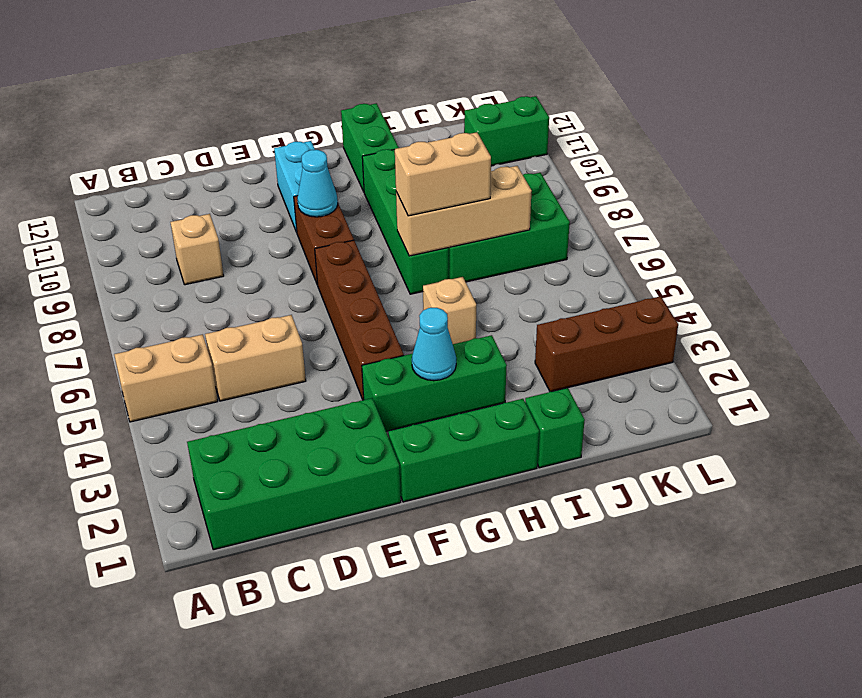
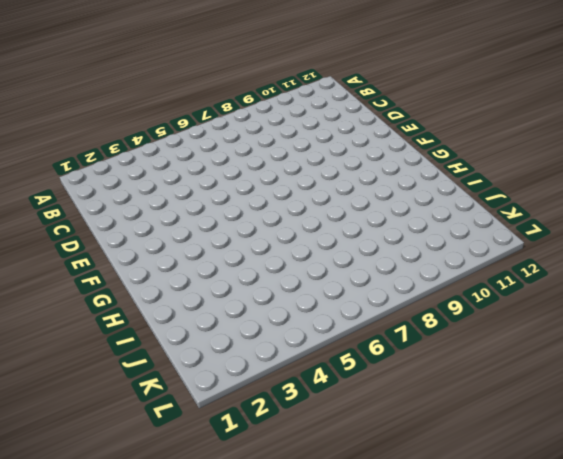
none -> tan brick A5:B5 level 1
none -> green brick B1:E2 level 1
none -> tan brick C5:D5 level 1

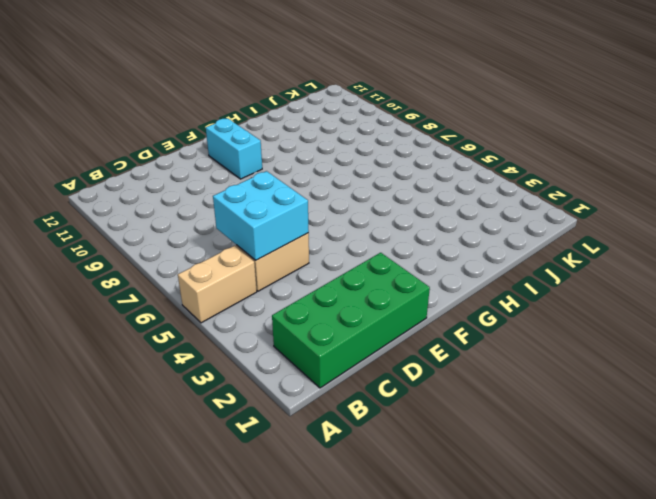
cyan brick C5:D6 level 2 -> none
none -> tan brick C9 level 1
none -> green brick F1:H1 level 1
none -> green brick F3:H3 level 1

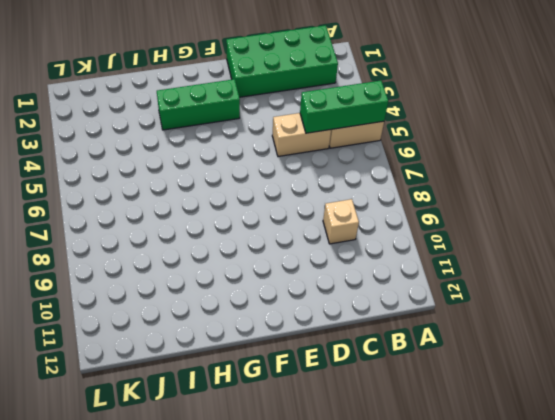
green brick A5:C5 level 2 -> green brick F1:H1 level 1
none -> brown brick F4:F7 level 1
none -> brown brick F8:F9 level 1
none -> cyan brick F10:F11 level 1

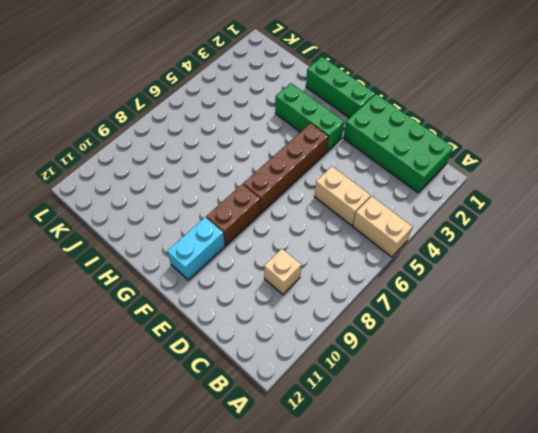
none -> tan brick H5 level 1
none -> green brick H7:H10 level 1
none -> green brick H11:H12 level 1

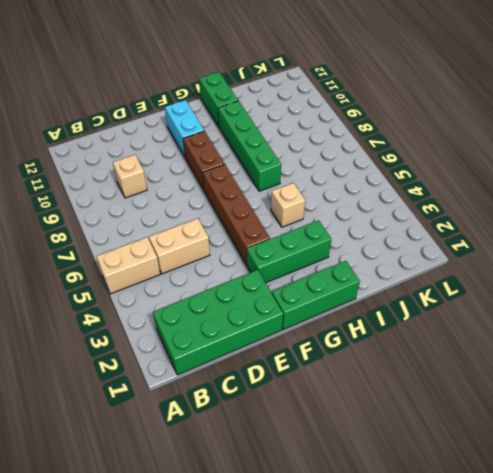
none -> green brick I1 level 1
none -> green brick I7:K8 level 1
none -> brown brick J3:L3 level 1

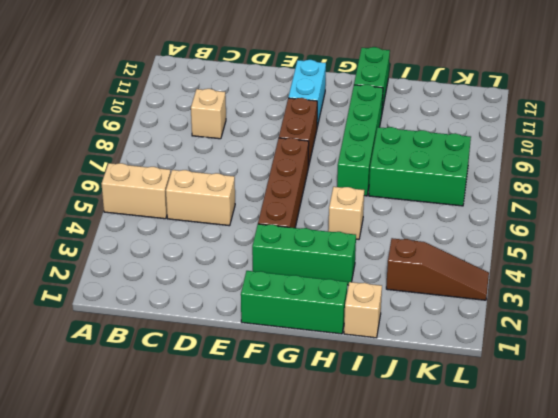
tan brick I1 level 1 -> green brick I1 level 1
brown slope J3:L3 level 1 top J -> brown brick J3:L3 level 1
none -> green brick B1:E2 level 1
none -> green brick K11:L11 level 1
none -> cyan cone F9 level 2

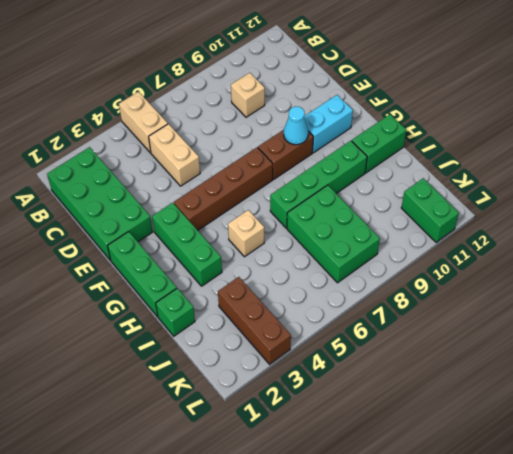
none -> cyan cone G3 level 2
none -> tan brick H7:J7 level 2
none -> tan brick H7:I7 level 3

